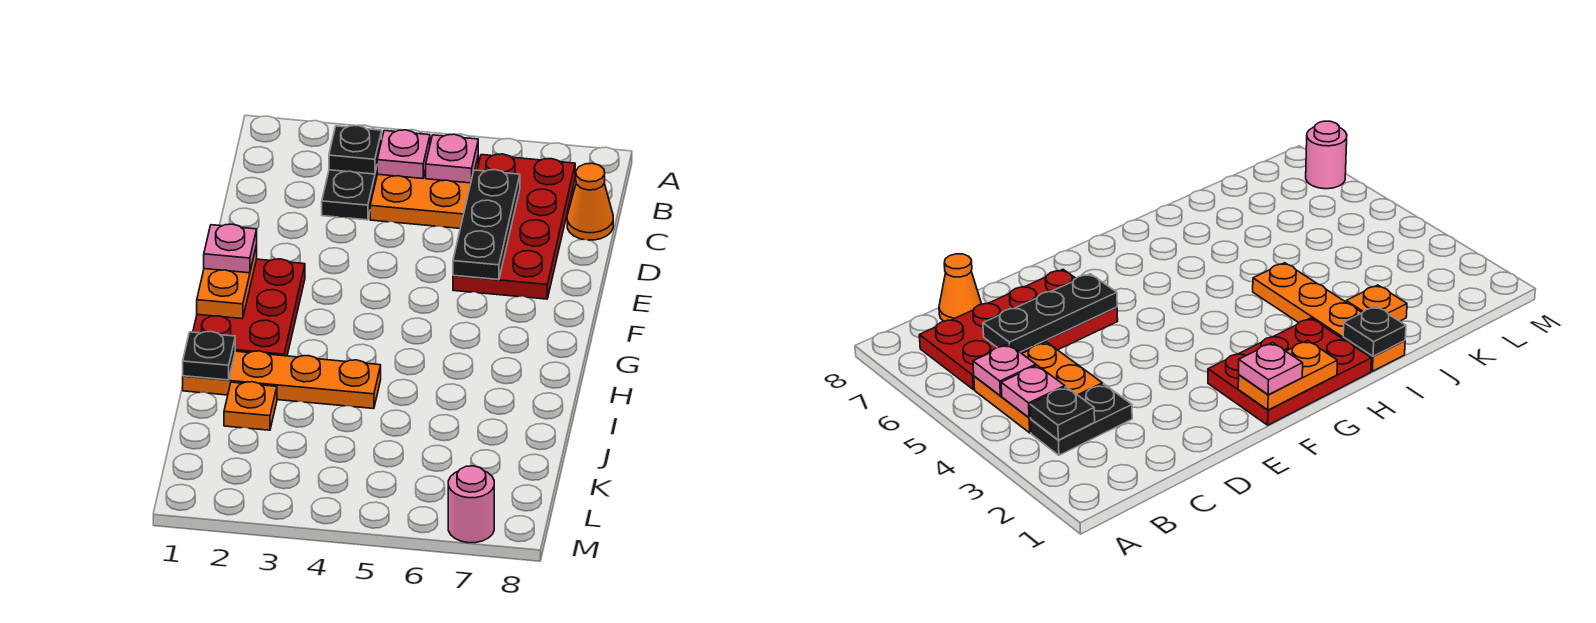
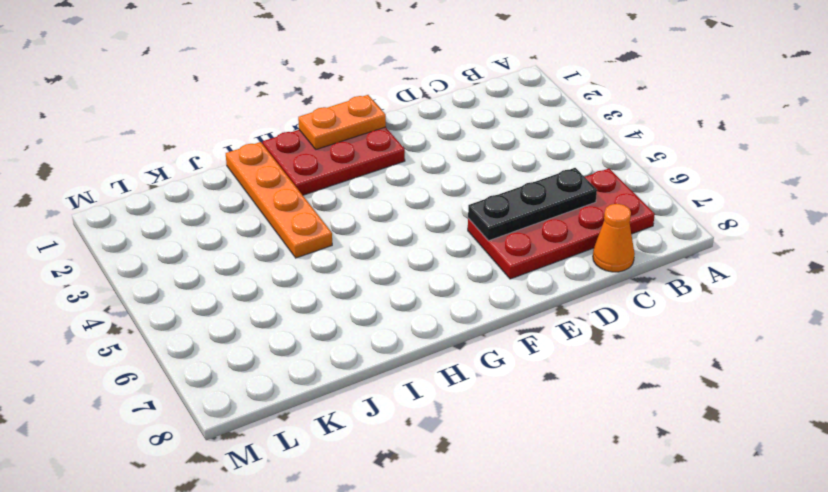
none -> black plate B3:C3 level 1
none -> orange plate B4:C5 level 1
none -> orange plate J2 level 1

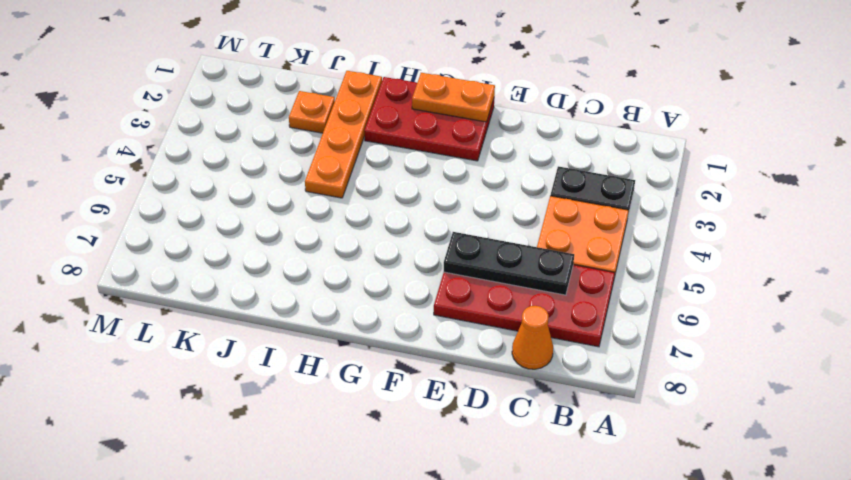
none -> pink round brick M7 level 1
none -> black plate B3 level 2
none -> pink plate B4 level 2

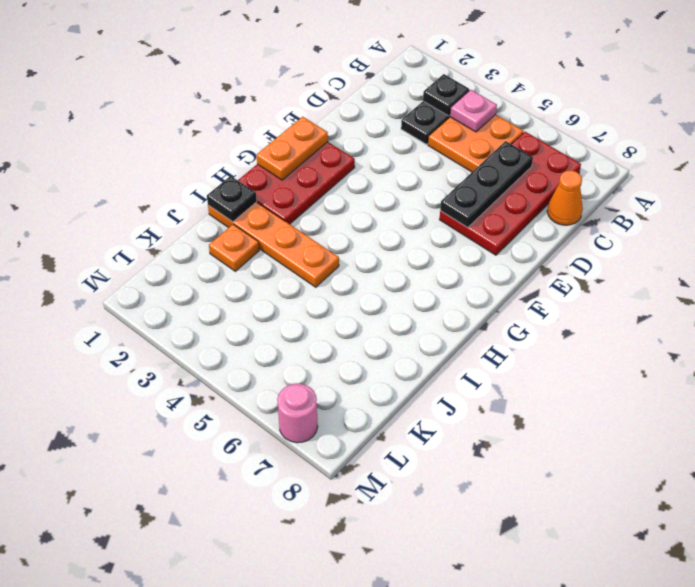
none -> pink plate B5 level 2
none -> pink plate F1 level 3

